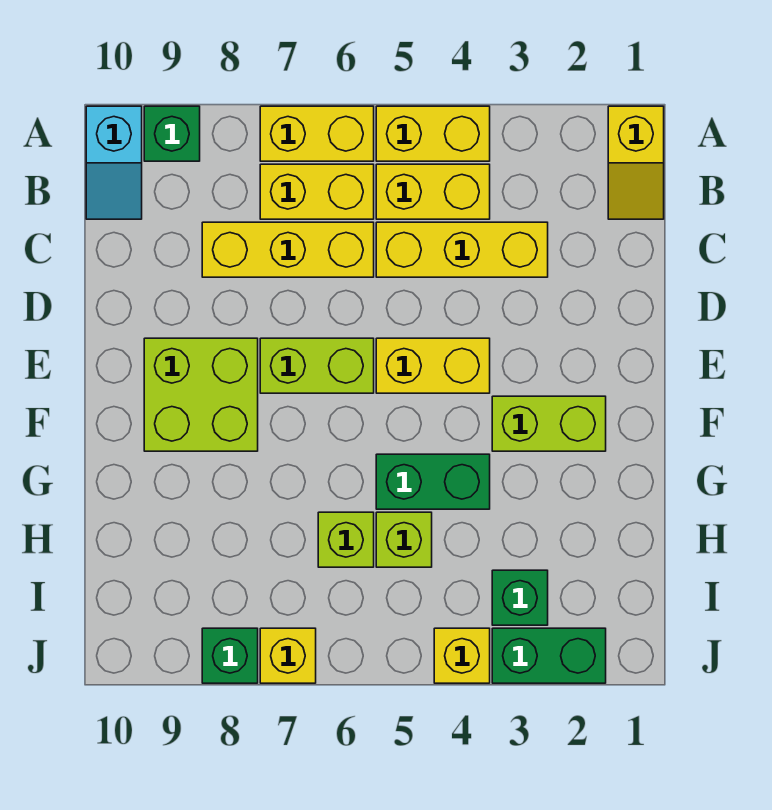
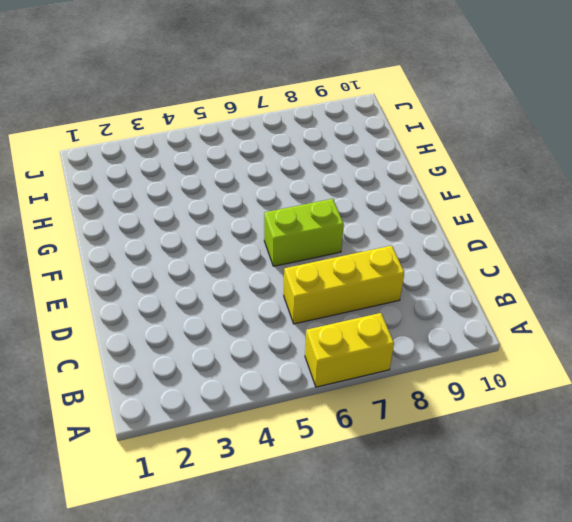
none -> yellow slope A1:B1 level 1 top A
none -> yellow brick A4:A5 level 1
none -> green brick A9 level 1

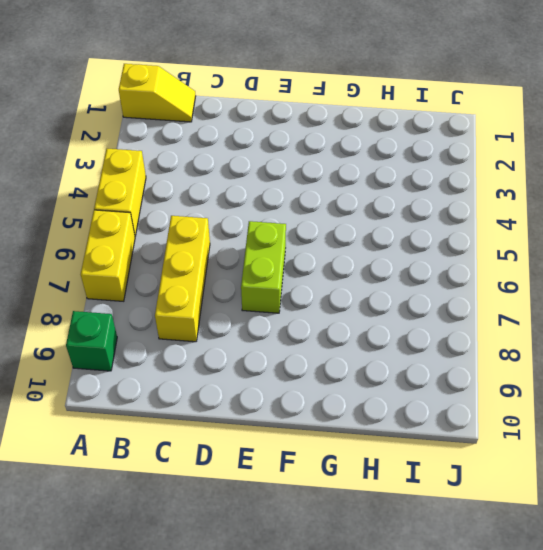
none -> cyan slope A10:B10 level 1 top A
none -> yellow brick B4:B5 level 1
none -> yellow brick B6:B7 level 1

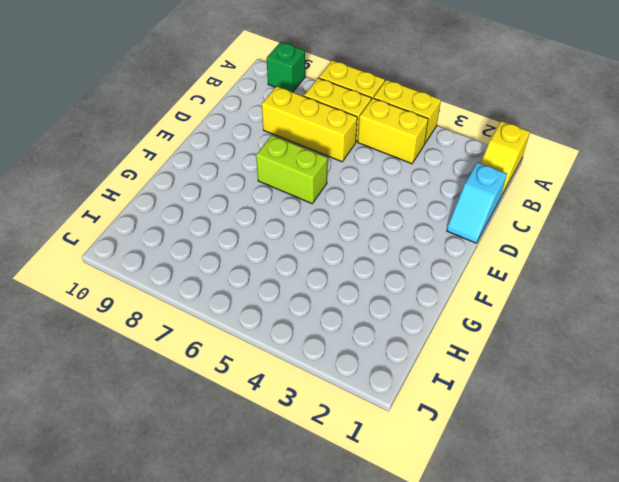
cyan slope C1:D1 level 1 top C -> cyan slope A10:B10 level 1 top A
none -> yellow brick C3:C5 level 1
none -> yellow brick E4:E5 level 1
none -> lime brick E8:F9 level 1

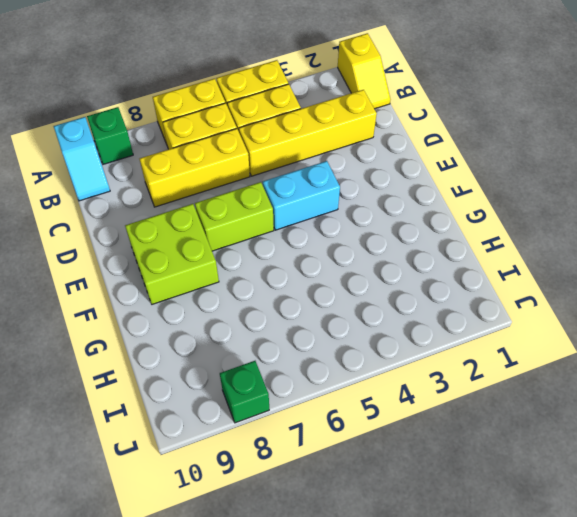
yellow brick C2:C5 level 1 -> yellow brick C3:C5 level 1
cyan brick E4:E5 level 1 -> yellow brick E4:E5 level 1
none -> lime brick F2:F3 level 1
none -> green brick G4:G5 level 1
none -> lime brick H5 level 1

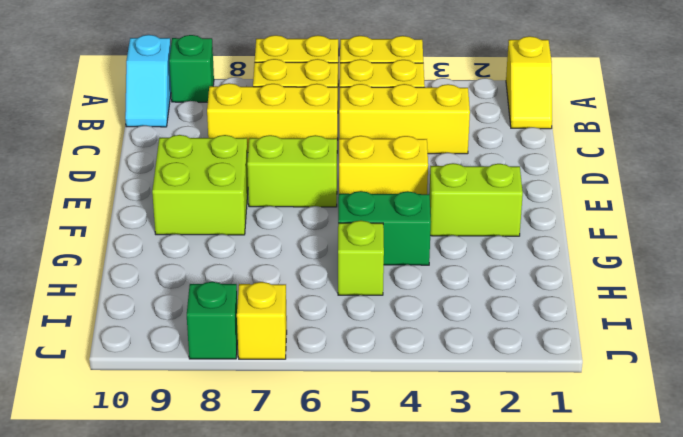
none -> lime brick H6 level 1
none -> green brick I3 level 1
none -> green brick J2:J3 level 1

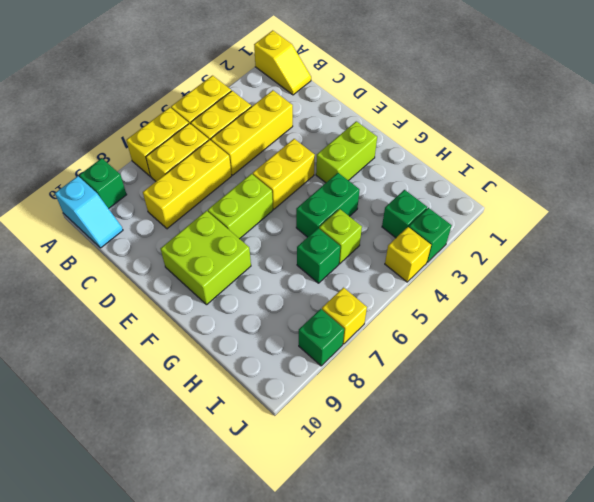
green brick H6 level 1 -> lime brick H6 level 1
green brick J3 level 1 -> green brick J2:J3 level 1

